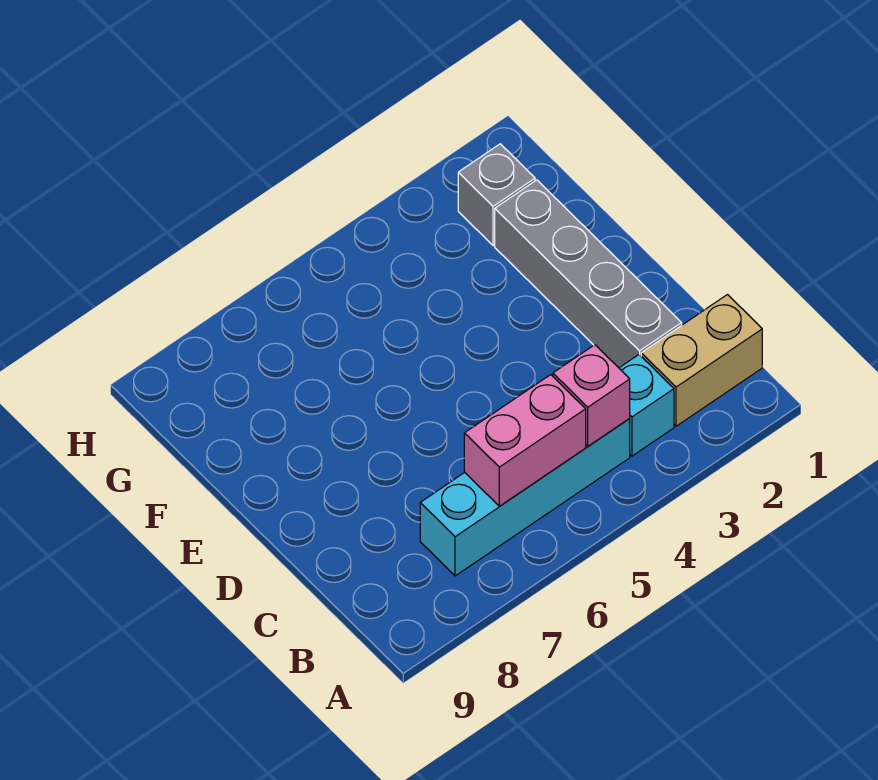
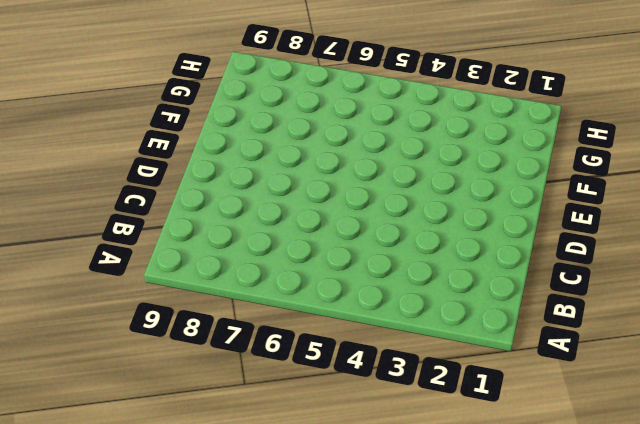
none -> tan brick B1:B2 level 1
none -> cyan brick B3 level 1

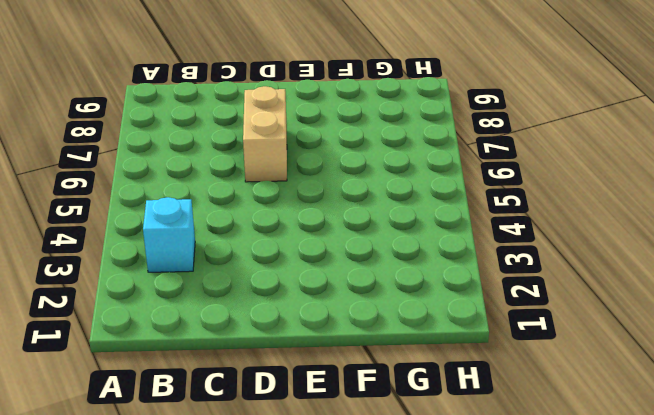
tan brick D6:D7 level 1 -> tan brick B1:B2 level 1
none -> cyan brick B4:B7 level 1
none -> grey brick C2:F2 level 1

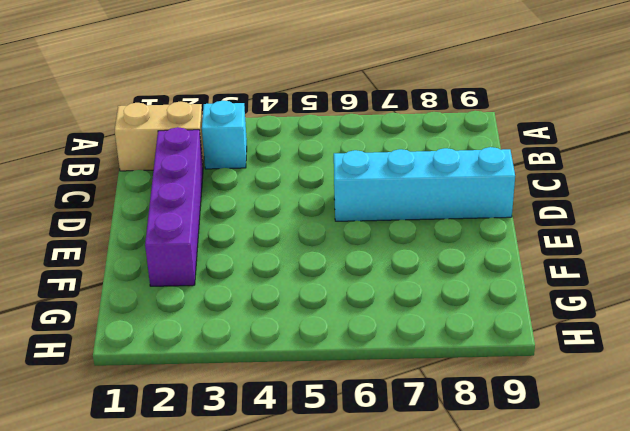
purple brick C2:F2 level 1 -> grey brick C2:F2 level 1
cyan brick D6:D9 level 1 -> cyan brick B4:B7 level 1
none -> grey brick G2 level 1
none -> pink brick B4 level 2

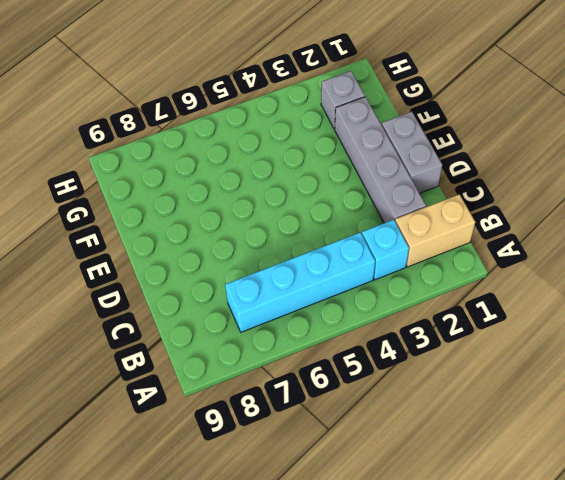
grey brick D1:E1 level 1 -> none
none -> pink brick B4 level 2
none -> pink brick B5:B6 level 2

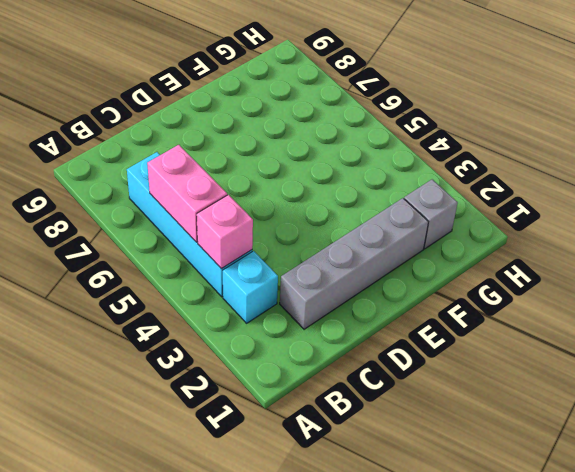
none -> tan brick B1:B2 level 1

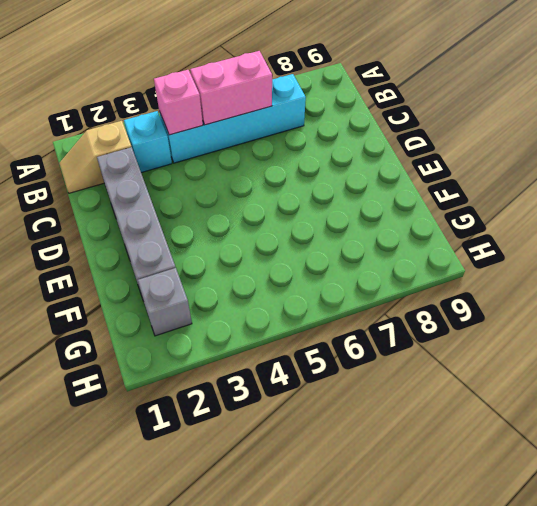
tan slope B1:B2 level 1 top 2 -> tan brick B1:B2 level 1

